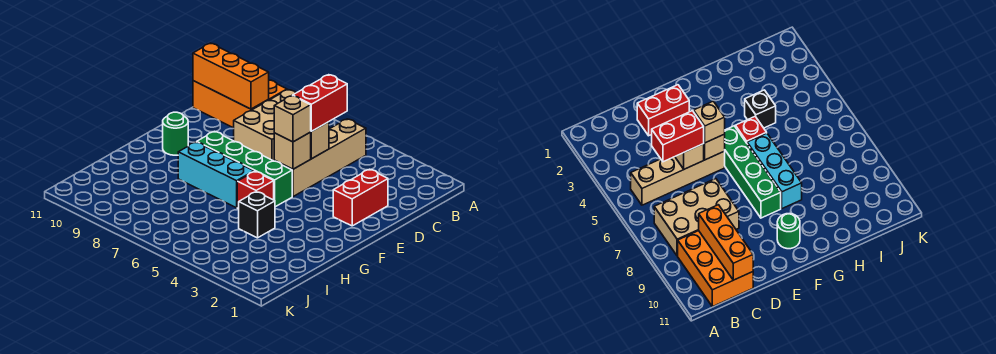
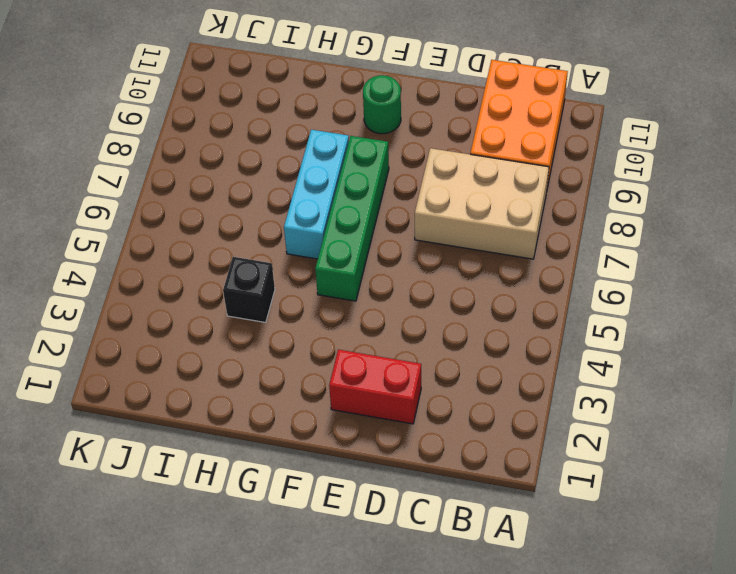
none -> tan brick B5:E5 level 1
none -> red brick G5 level 1
none -> orange brick C9:C11 level 2

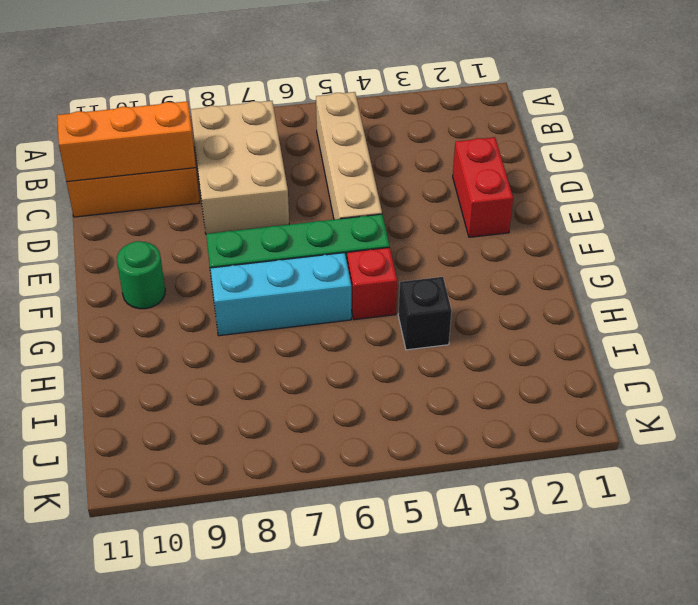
none -> tan brick D5 level 2
none -> tan brick E5 level 2
none -> red brick C5:D5 level 3

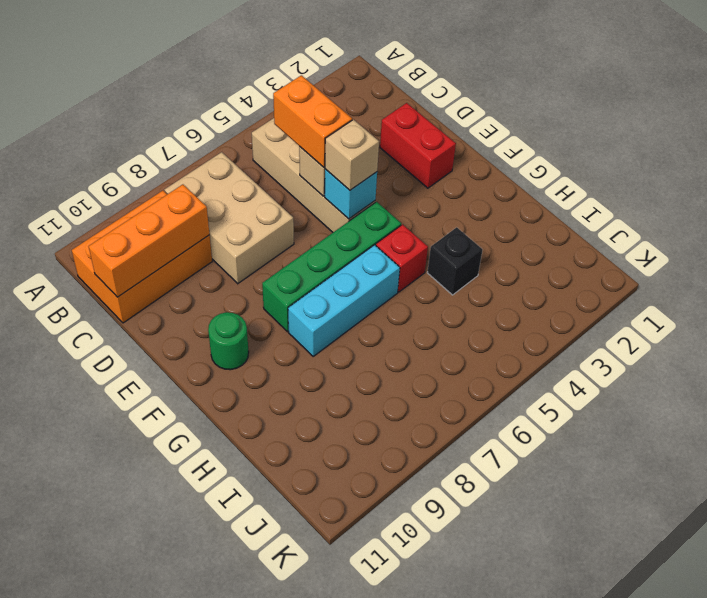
orange brick C5:D5 level 3 -> red brick C5:D5 level 3
cyan brick E5 level 2 -> tan brick E5 level 2

